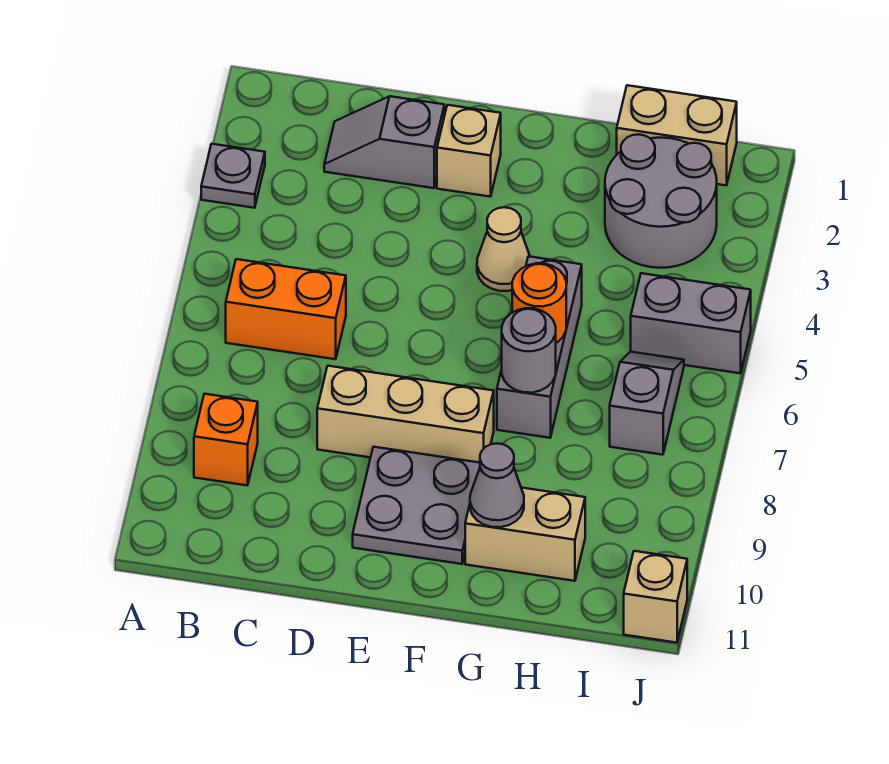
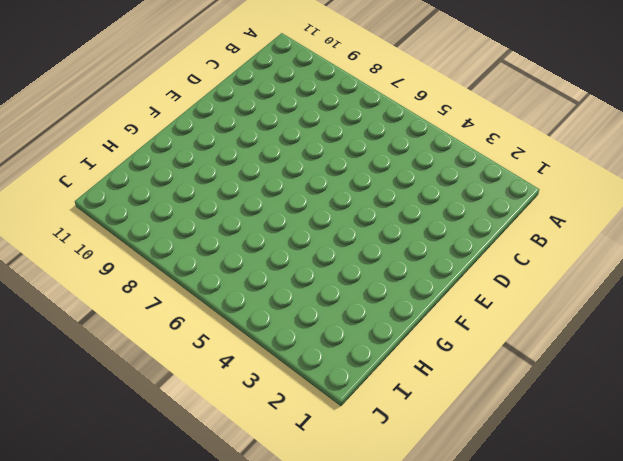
none -> grey plate A3 level 1
none -> orange brick B6:C6 level 1
none -> orange brick B9 level 1

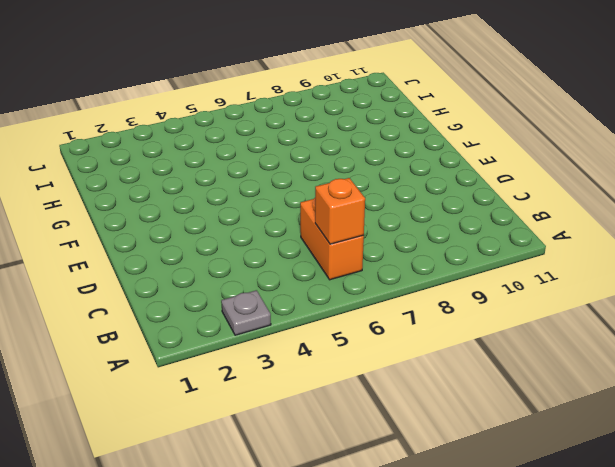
orange brick B6 level 2 -> orange brick B9 level 1
none -> grey slope C2:D2 level 1 top D
none -> tan brick D8:F8 level 1
none -> tan brick E2 level 1

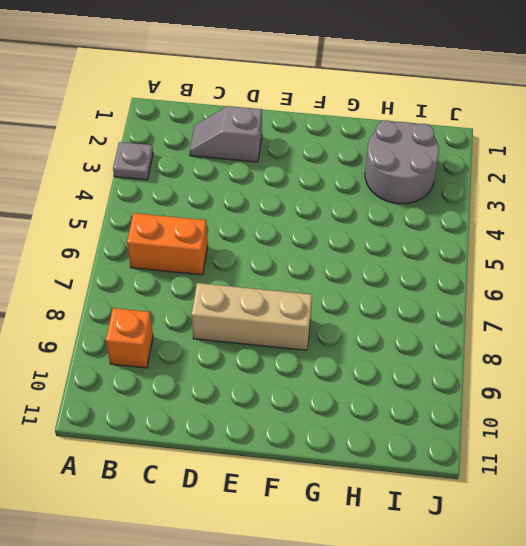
none -> tan brick E2 level 1
none -> grey plate E9:F10 level 1
none -> tan cone F4 level 1

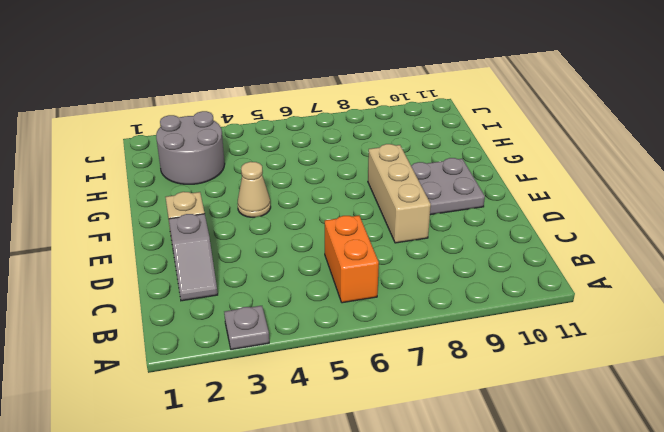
none -> orange brick B9 level 1
none -> grey brick G5:G7 level 1
none -> tan brick G10:H10 level 1

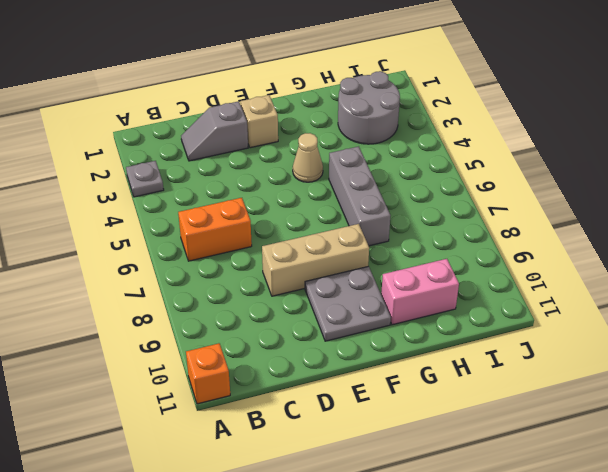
orange brick A11 level 1 -> orange brick B9 level 1
pink brick G10:H10 level 1 -> tan brick G10:H10 level 1
none -> tan brick H1:I1 level 1
none -> grey brick I5:J5 level 1
none -> grey slope I6:I7 level 1 top 7

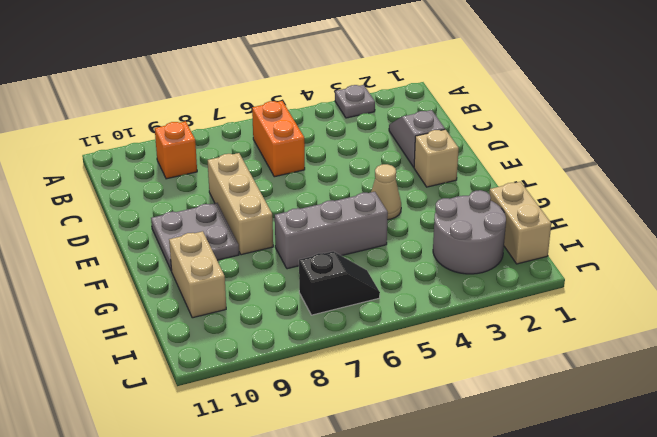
black slope I6:I7 level 1 top 7 -> grey slope I6:I7 level 1 top 7
none -> grey brick I5:J5 level 1
none -> tan brick J11 level 1
none -> orange round brick G6 level 2

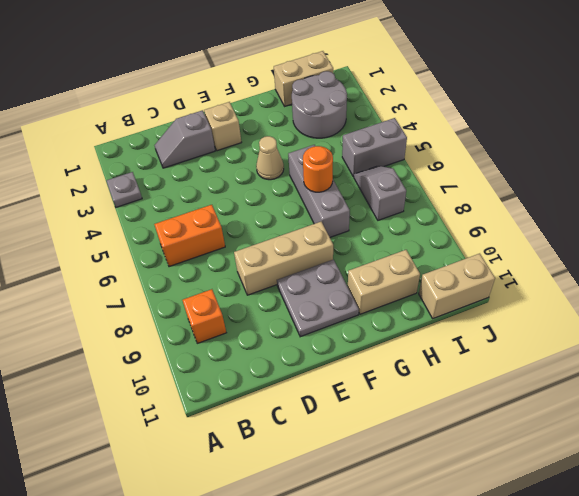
tan brick I11:J11 level 1 -> tan brick J11 level 1
none -> grey round brick G7 level 2
none -> grey cone G10 level 2

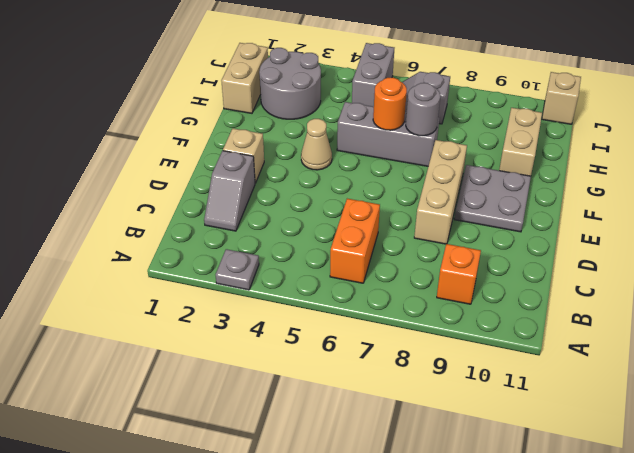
none -> grey cone G10 level 2

